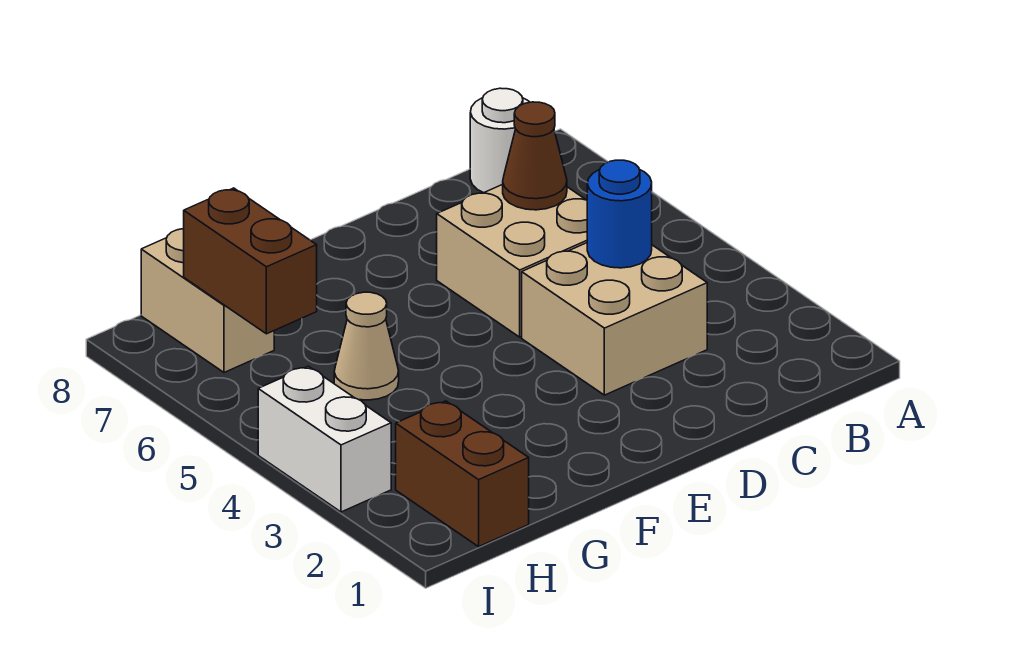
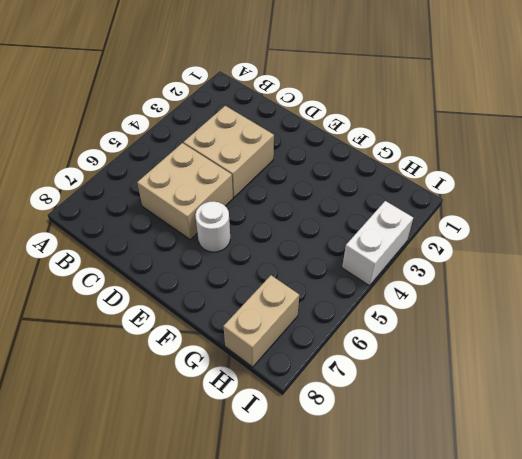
white round brick E6 level 1 -> white round brick B8 level 1
none -> tan cone G5 level 1
none -> brown brick H1:H2 level 1

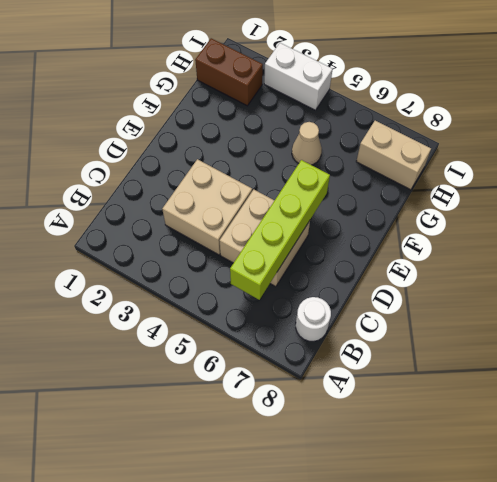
lime brick B6:E6 level 2 -> brown cone C6 level 2
none -> blue round brick C4 level 2
none -> brown brick H6:H7 level 2

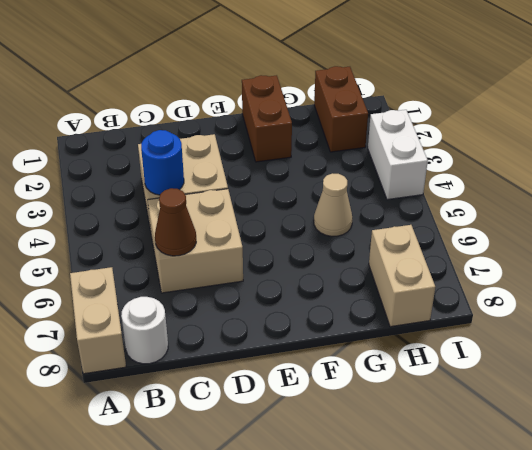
tan brick A7:A8 level 1 -> none
brown brick F1:F2 level 1 -> brown brick H6:H7 level 2

